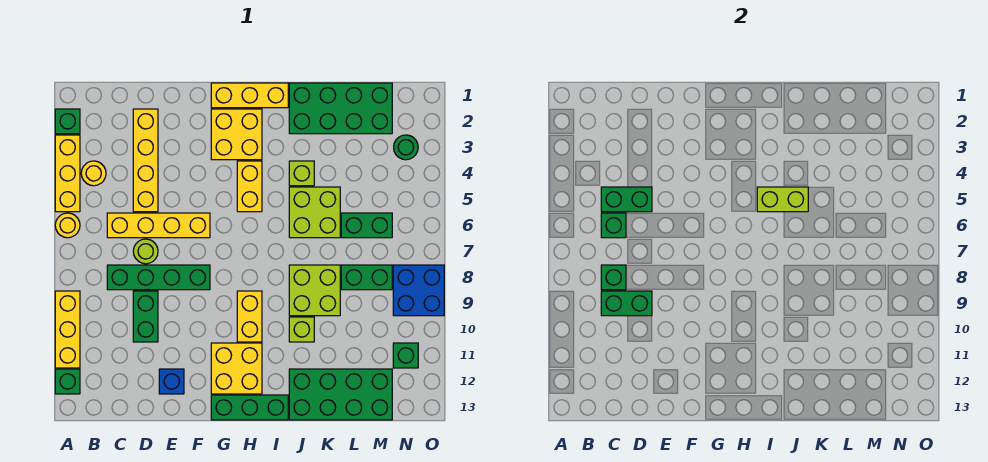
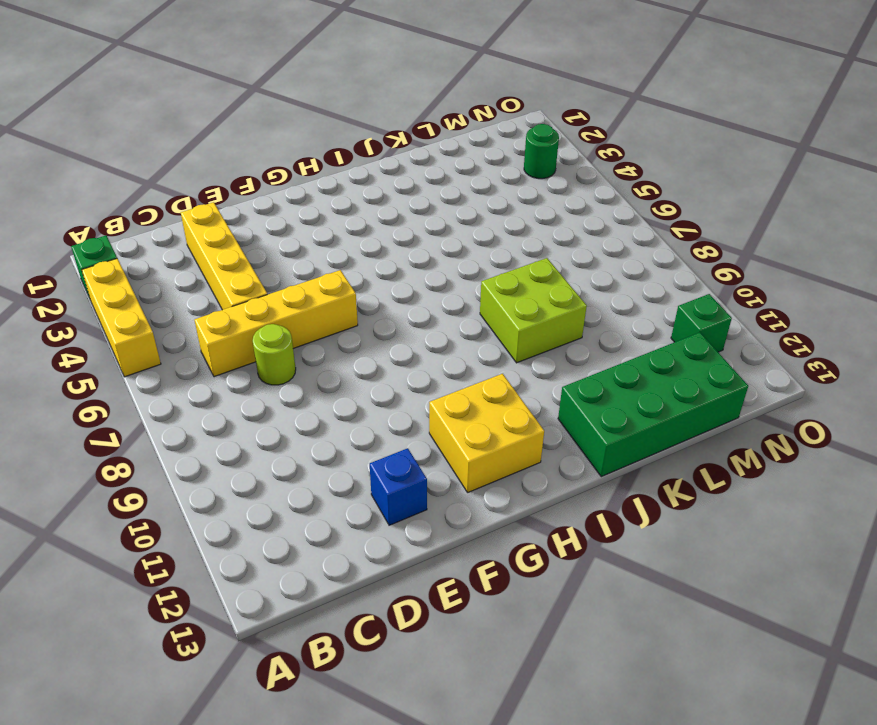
none -> yellow round brick A6 level 1
none -> yellow brick A9:A11 level 1
none -> green brick A12 level 1
none -> yellow round brick B4 level 1

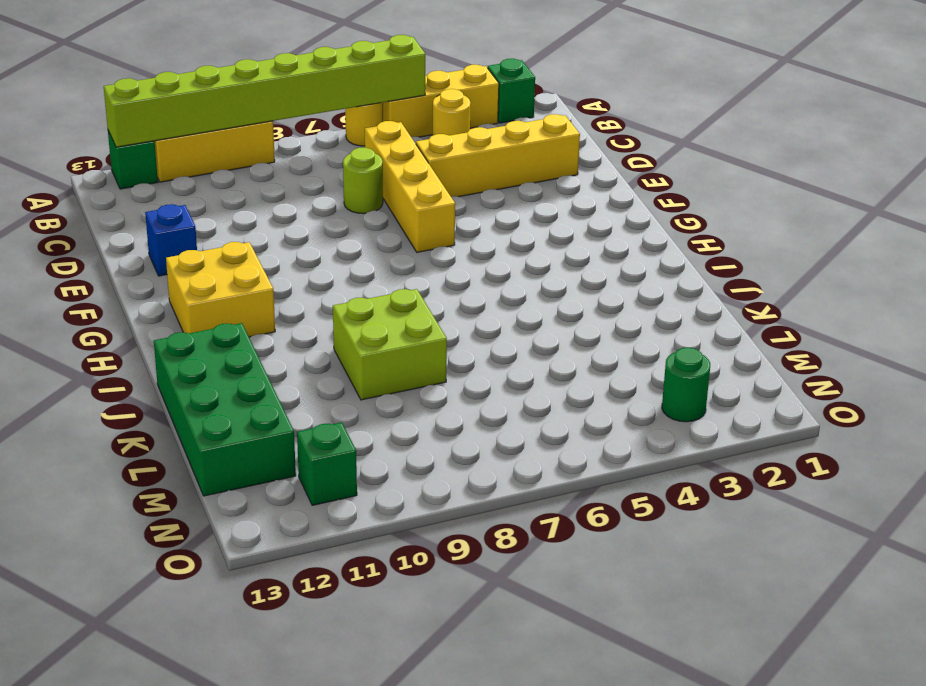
lime brick A5:A12 level 2 -> none
none -> green brick C8:F8 level 1
none -> green brick D9:D10 level 1
none -> yellow brick G1:I1 level 1
none -> yellow brick G2:H3 level 1

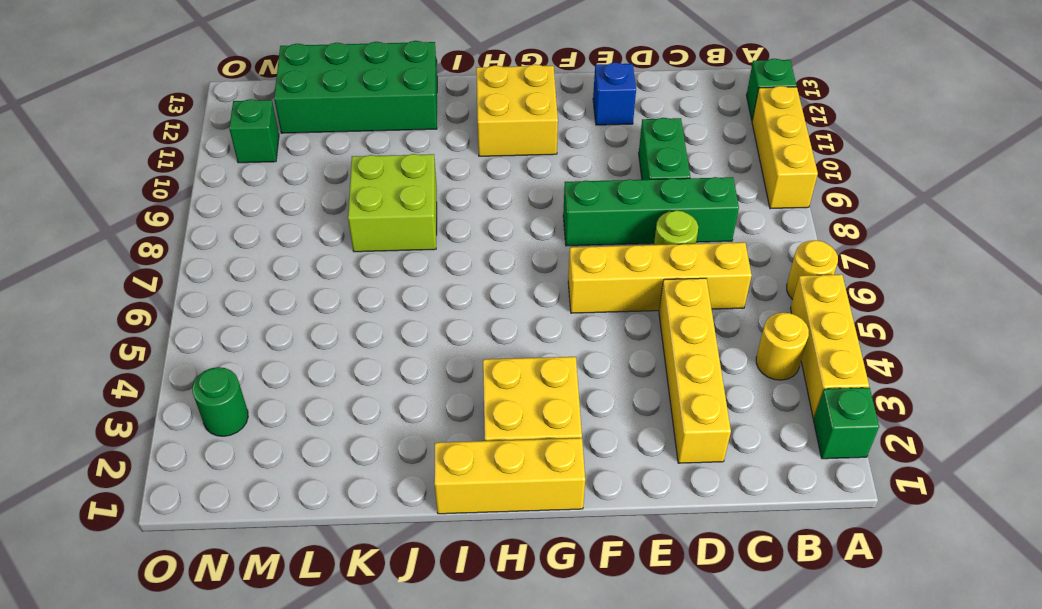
none -> green brick G13:I13 level 1
none -> yellow brick H4:H5 level 1
none -> yellow brick H9:H10 level 1
none -> green brick J1:M2 level 1

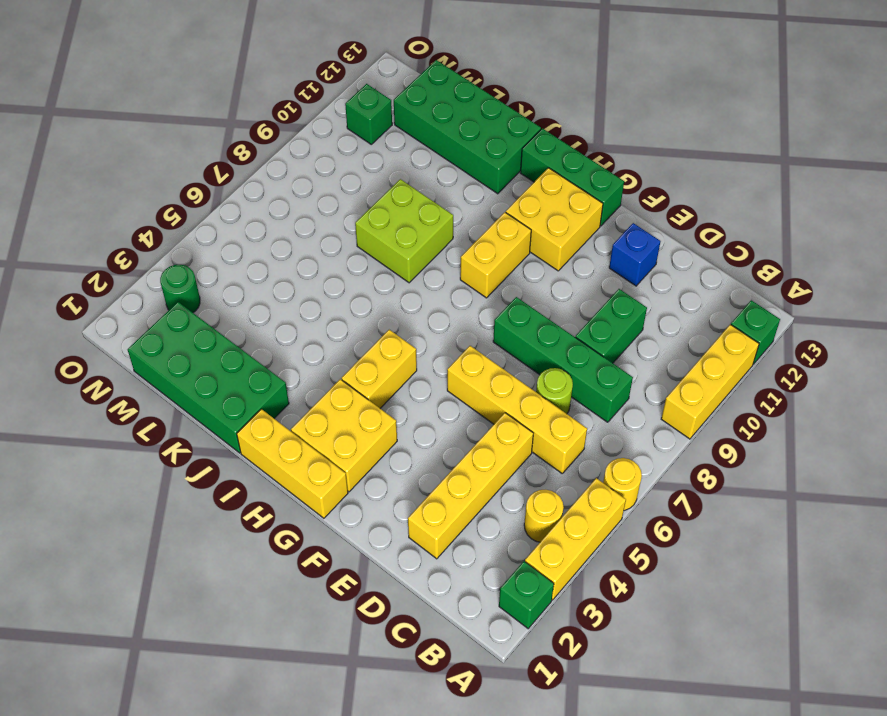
none -> lime brick J4 level 1
none -> lime brick J5:K6 level 1
none -> lime brick J10 level 1
none -> green brick L6:M6 level 1

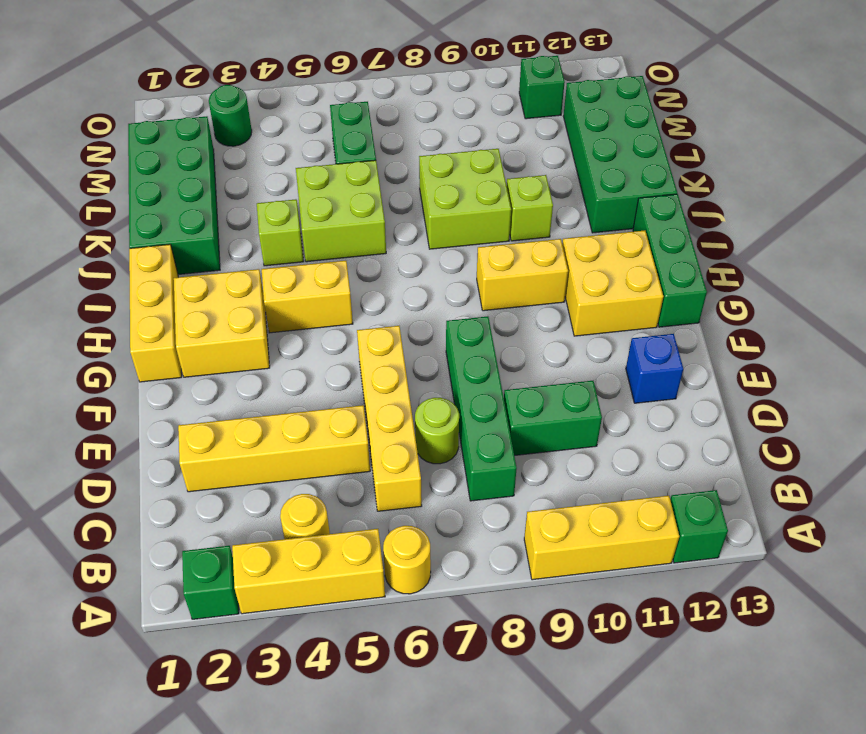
none -> green brick L8:M8 level 1
none -> blue brick N8:O9 level 1
none -> green brick C5:D5 level 2
none -> green brick C6 level 2

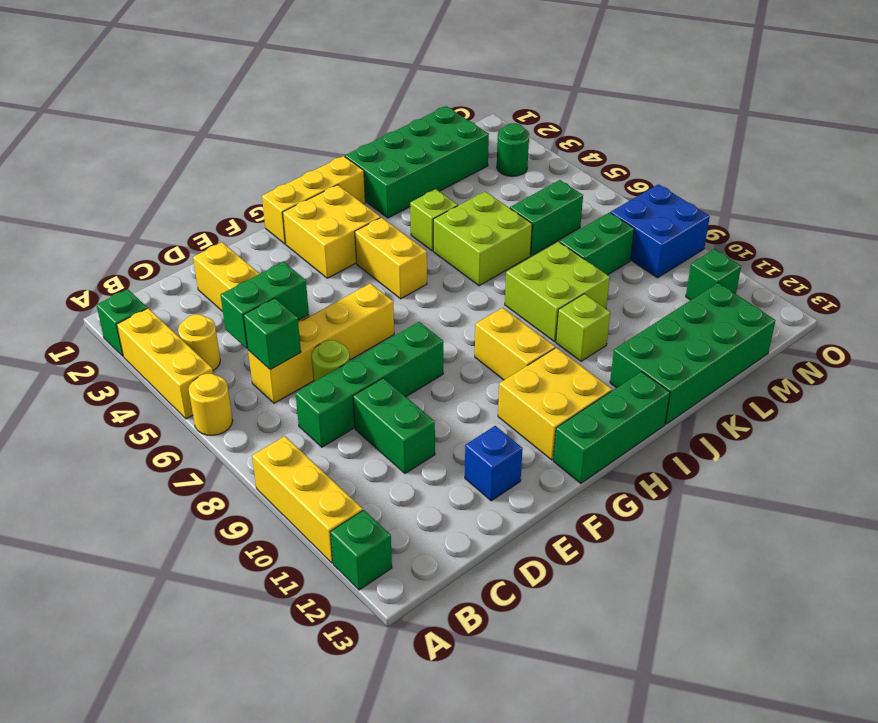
none -> green brick C8 level 2
none -> green brick C9:D9 level 2
none -> lime brick I5:J5 level 2

